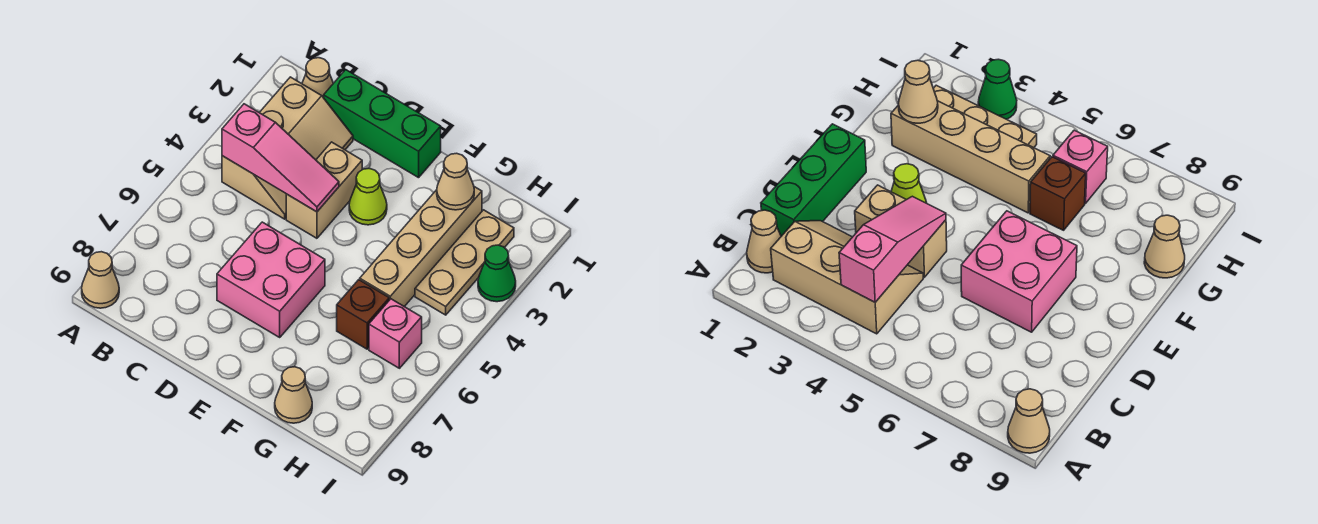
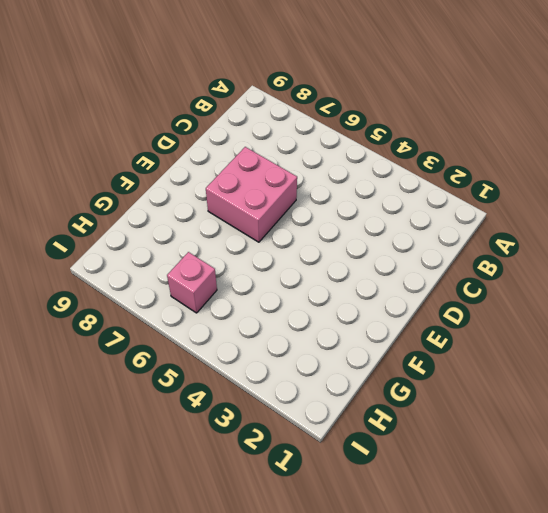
none -> tan cone A9 level 1
none -> tan cone B1 level 1
none -> tan slope B2:C4 level 1 top B

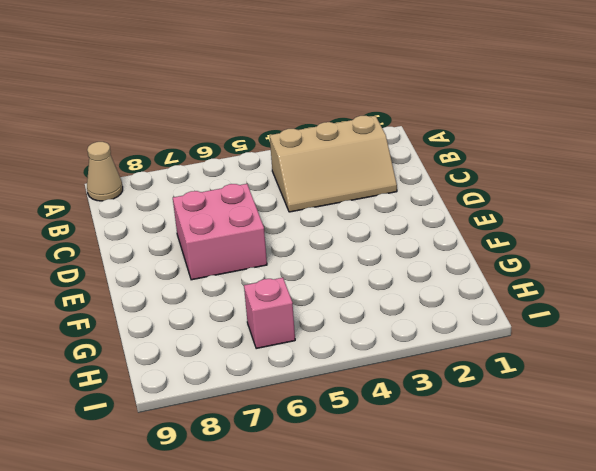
none -> tan cone B1 level 1
none -> green brick C1:E1 level 1
none -> tan brick D3:D4 level 1

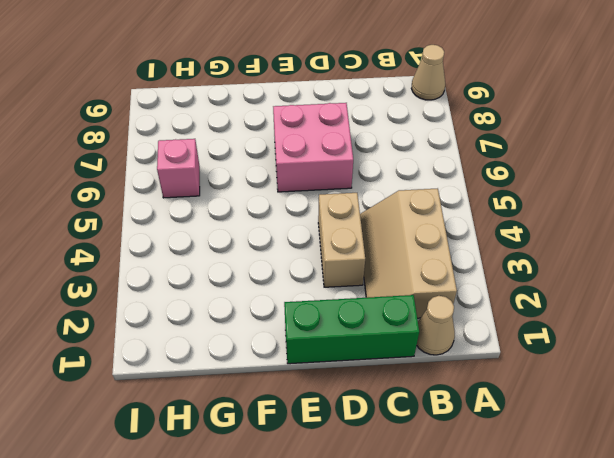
none -> lime cone E3 level 1
none -> tan brick G2:G5 level 1
none -> brown brick G6 level 1

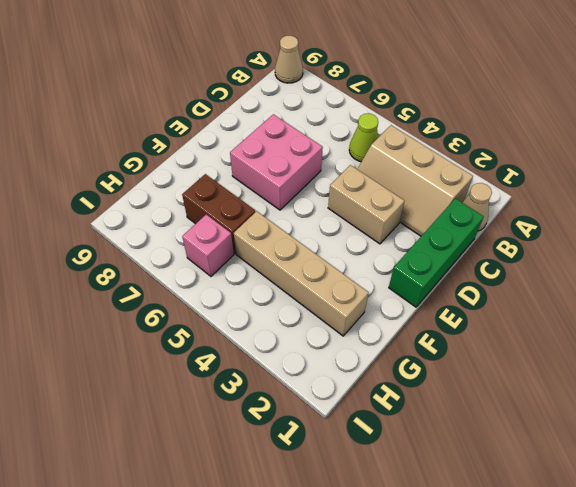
lime cone B5 level 1 -> lime cone E3 level 1
brown brick G6:G7 level 1 -> brown brick G6 level 1
none -> tan cone G9 level 1
none -> tan plate H2:H4 level 1
none -> green cone I3 level 1

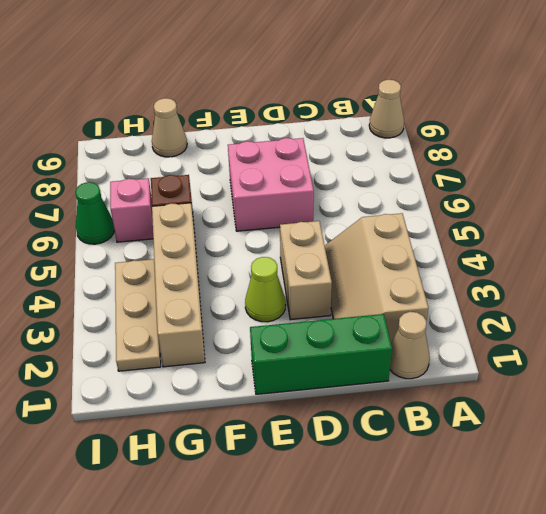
green cone I6 level 1 -> green cone I3 level 1
none -> pink slope B4:D4 level 2 top B
none -> tan cone G2 level 2

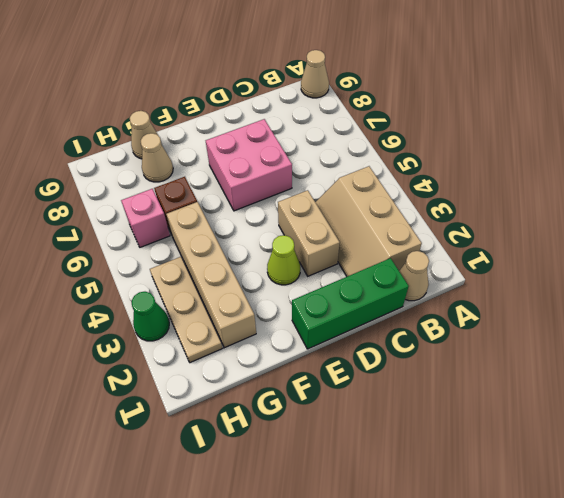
tan cone G8 level 1 -> tan cone G2 level 2
none -> pink slope B4:D4 level 2 top B

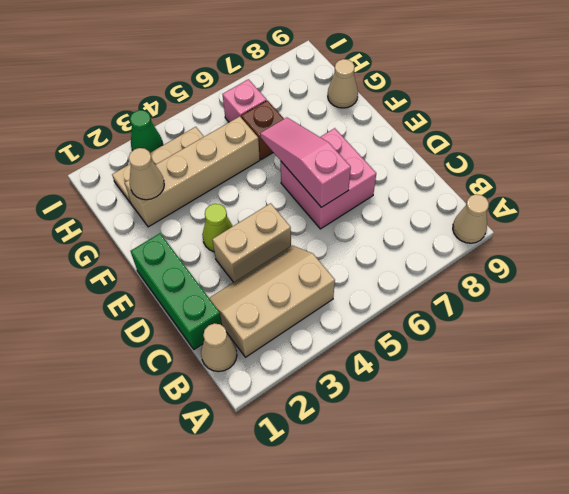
pink slope D6:F6 level 2 top D -> pink slope B4:D4 level 2 top B

